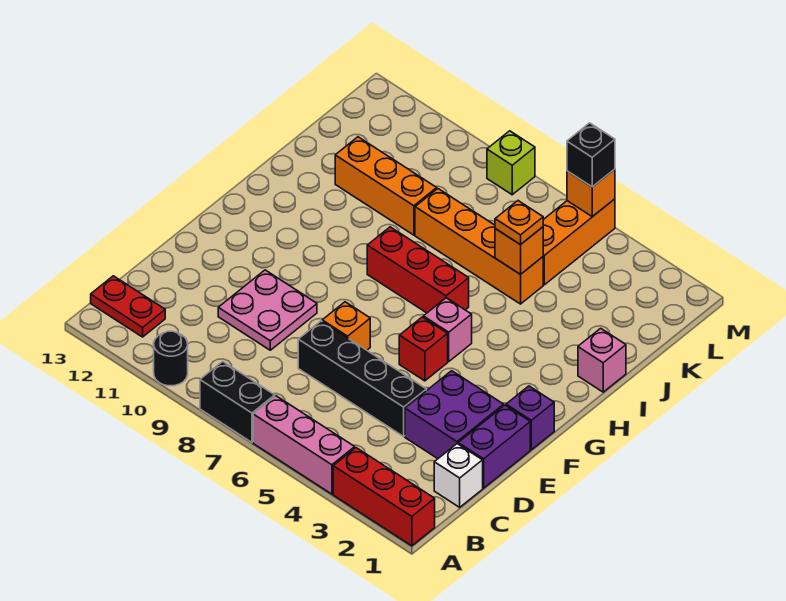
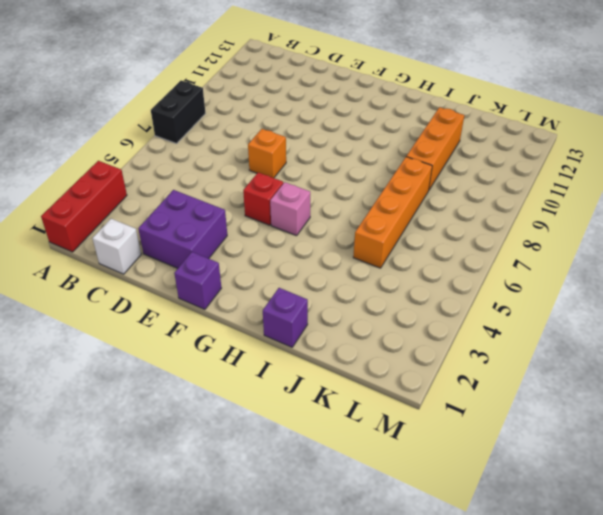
purple brick I1 level 1 -> pink brick I1 level 1
none -> pink brick A4:A6 level 1
none -> black round brick A10 level 1
none -> red plate B12:B13 level 1

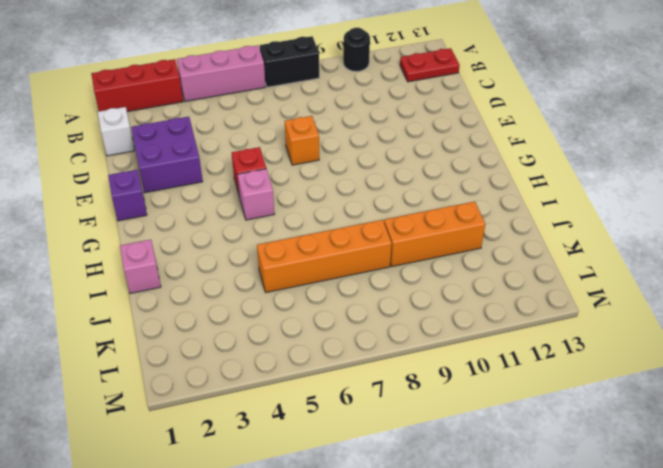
none -> purple brick D1:E1 level 1
none -> black brick D4:D7 level 1
none -> pink plate D9:E10 level 1

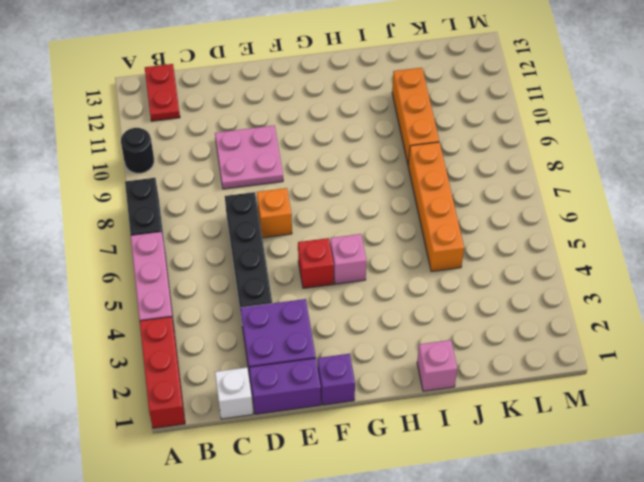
none -> red brick H6:H8 level 1
none -> orange brick K5:M5 level 1
none -> lime brick M8 level 1

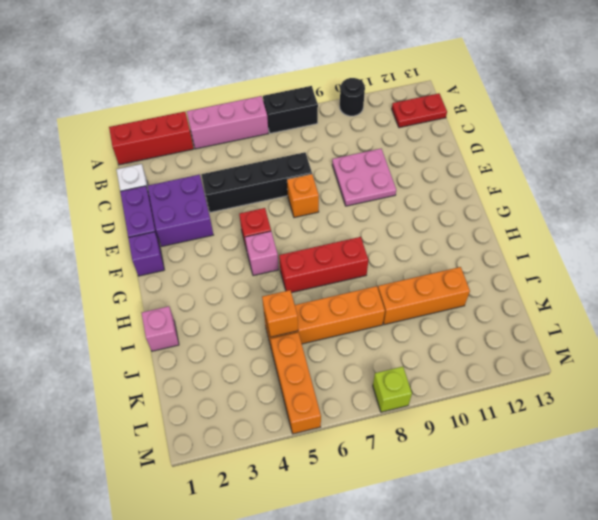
none -> orange brick M5 level 2
none -> orange plate J5 level 3
none -> black brick M5 level 3

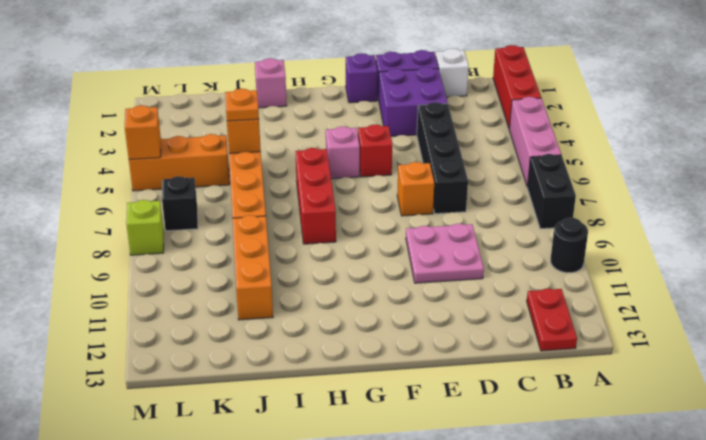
black brick L7 level 1 -> black brick M5 level 3

